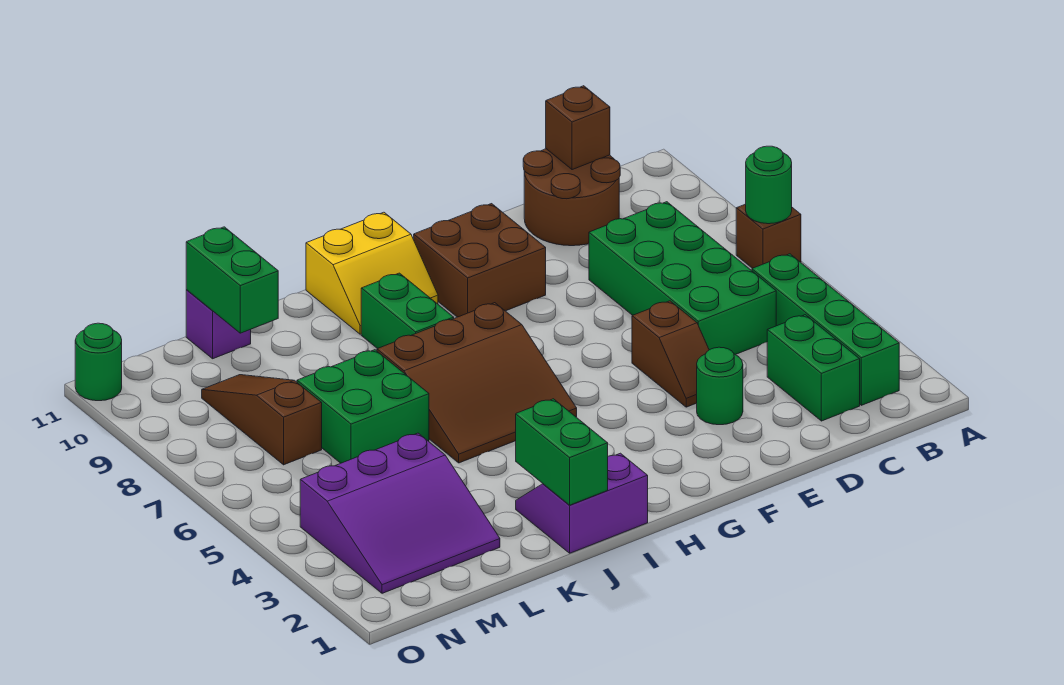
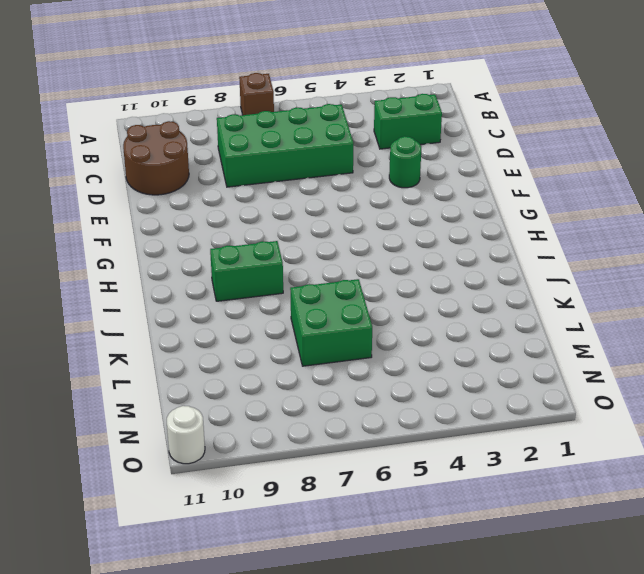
white round brick O11 level 1 -> green round brick O11 level 1
none -> green brick B2:B5 level 1
none -> brown slope E4:E5 level 1 top 5
none -> brown brick F9:G10 level 1

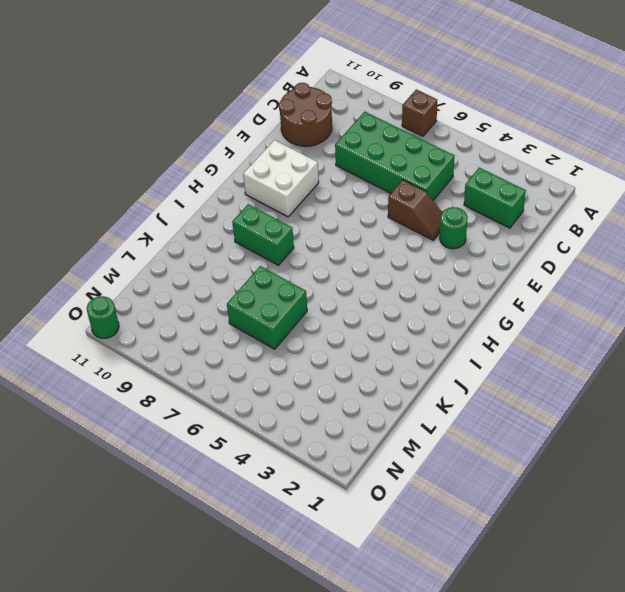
white brick F9:G10 level 1 -> brown brick F9:G10 level 1
none -> green brick B2:B5 level 1
none -> brown slope H5:J7 level 1 top 7
none -> yellow slope H10:I11 level 1 top 11

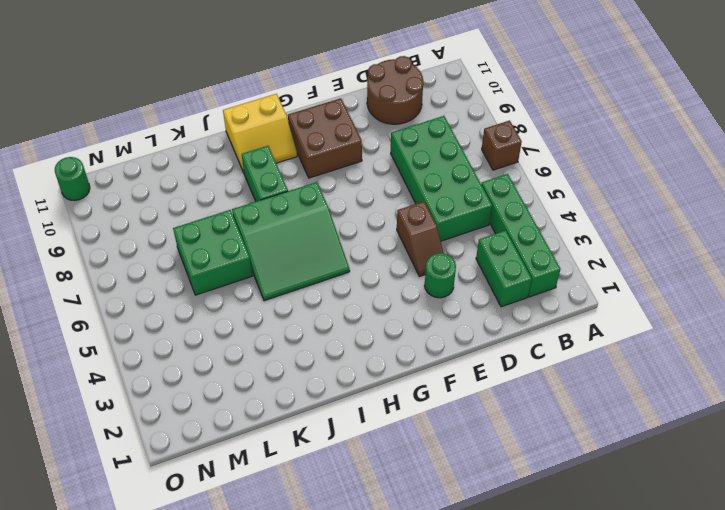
green slope H5:J7 level 1 top 7 -> brown slope H5:J7 level 1 top 7
none -> purple slope I1:J2 level 1 top 1
none -> purple slope L2:N4 level 1 top 4
none -> purple brick L11 level 1

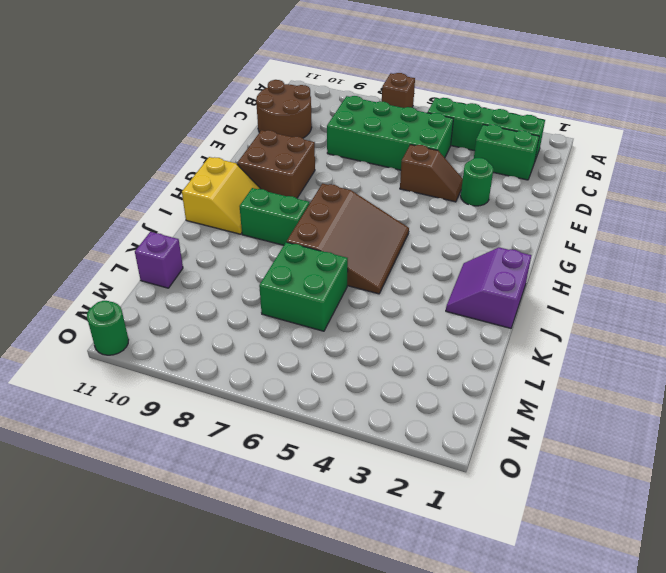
none -> purple slope L2:N4 level 1 top 4
none -> brown slope M7:M9 level 1 top 7
none -> green round brick A7 level 2

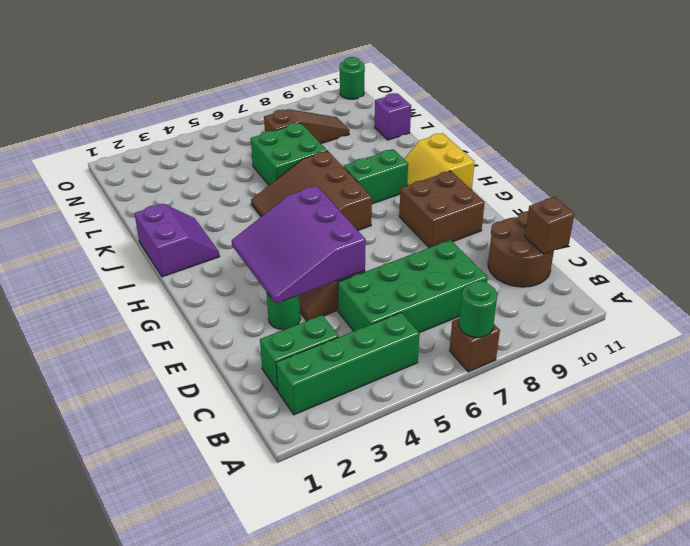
purple slope E3:G5 level 2 top 5 -> purple slope L2:N4 level 1 top 4
none -> green brick J1:J2 level 2
none -> green brick L10:L11 level 2

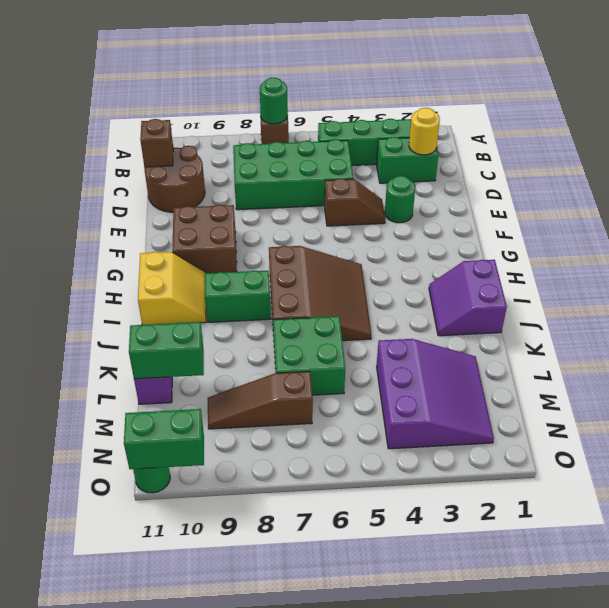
yellow round brick C2 level 2 -> none
green brick O10:O11 level 2 -> green brick J1:J2 level 2

